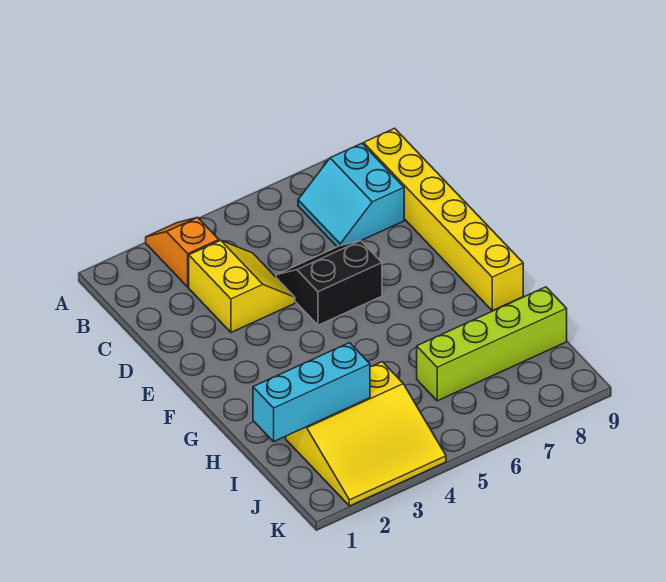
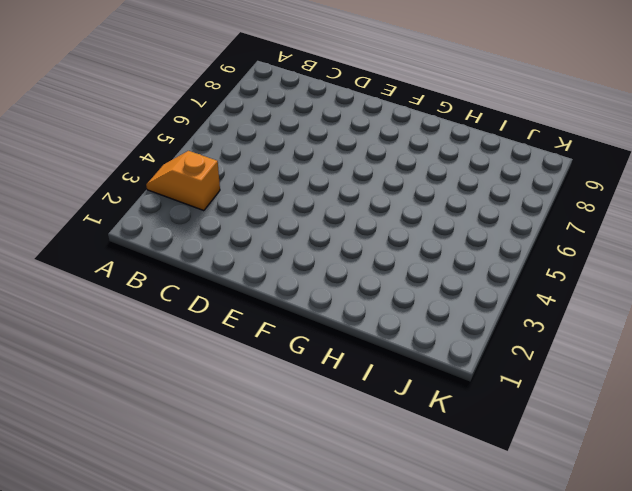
none -> cyan slope B7:C8 level 1 top 8
none -> yellow brick B9:G9 level 1

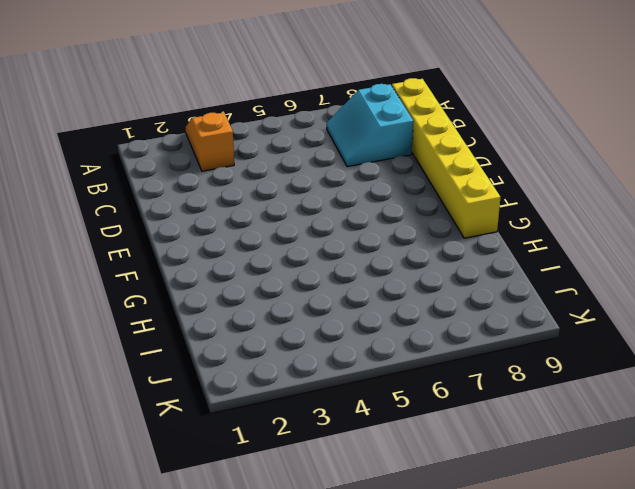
none -> yellow slope C3:D4 level 1 top 3
none -> black slope D5:E6 level 1 top E

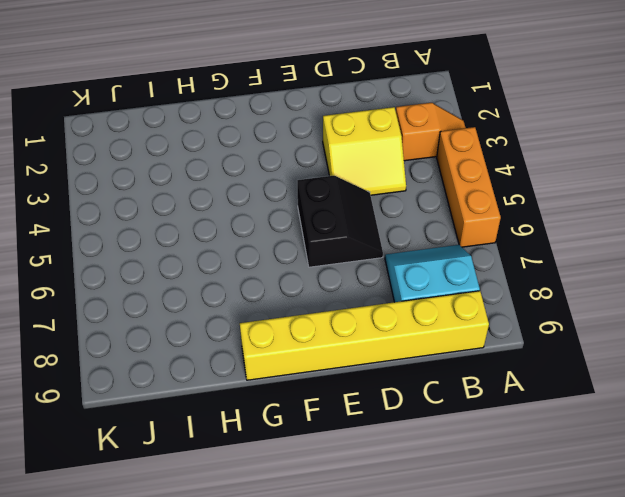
orange brick A4:A6 level 1 -> none
none -> yellow slope I2:K4 level 1 top I
none -> lime brick I6:I9 level 1

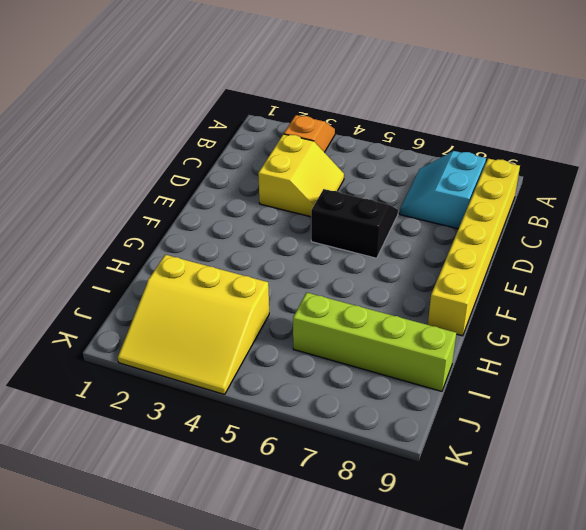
none -> cyan brick I1:I3 level 2

